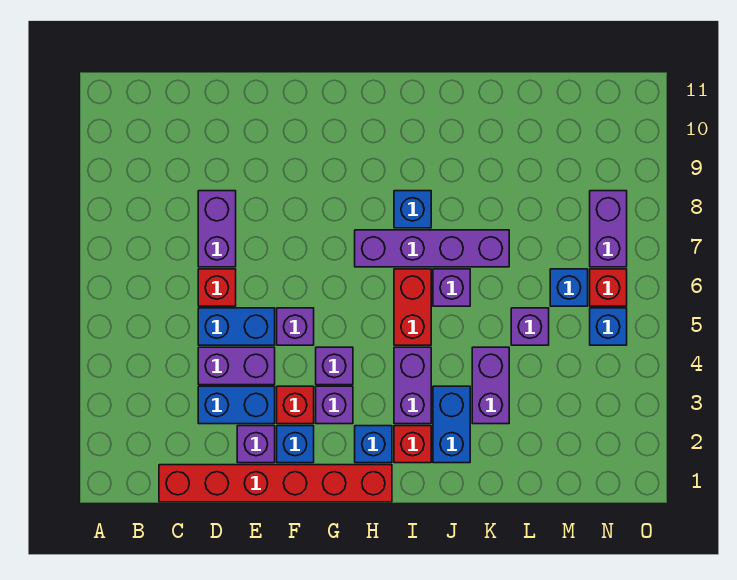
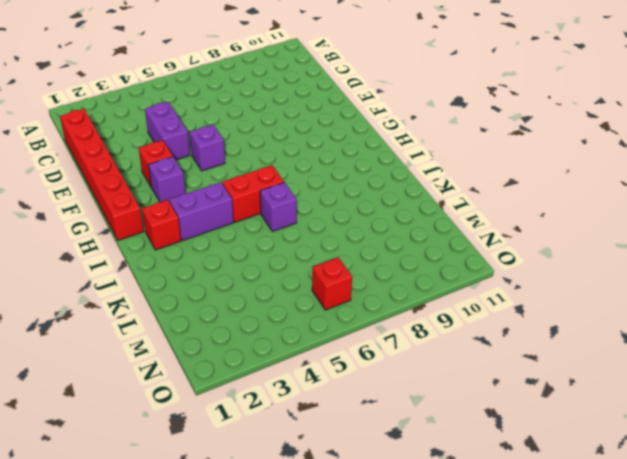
none -> blue brick D3:E3 level 1
none -> blue brick D5:E5 level 1
none -> red brick D6 level 1

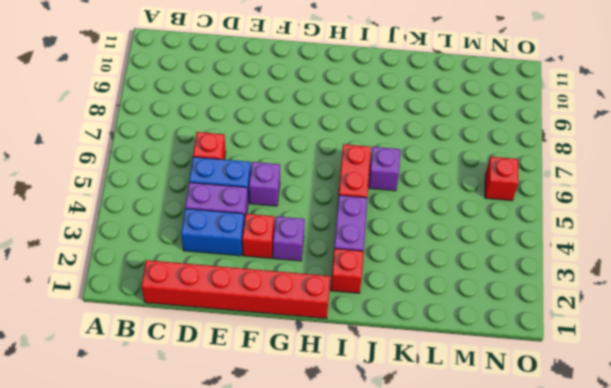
none -> purple brick D7:D8 level 1
none -> purple brick E2 level 1
none -> blue brick F2 level 1

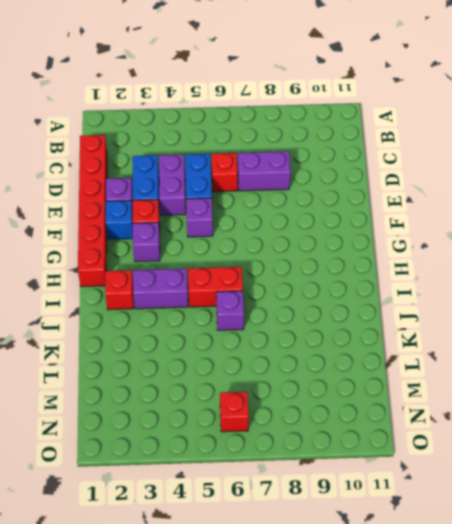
none -> purple brick G4 level 1
none -> blue brick H2 level 1
none -> purple brick H7:K7 level 1

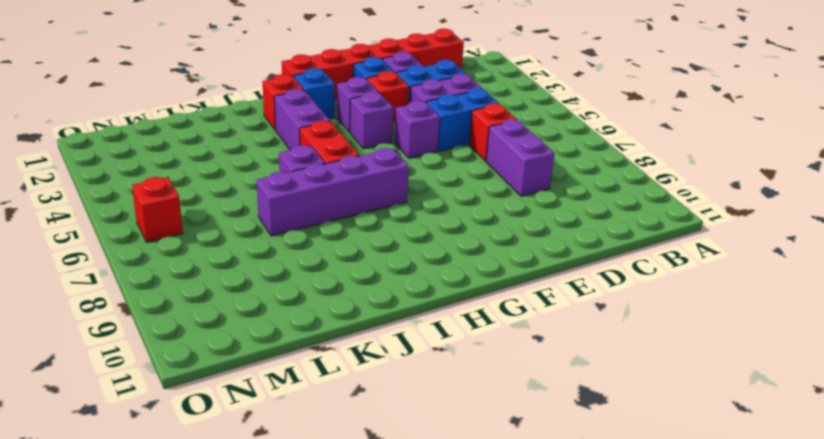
none -> blue brick I8 level 1
none -> blue brick J2:J3 level 1
none -> purple brick K3:K4 level 1

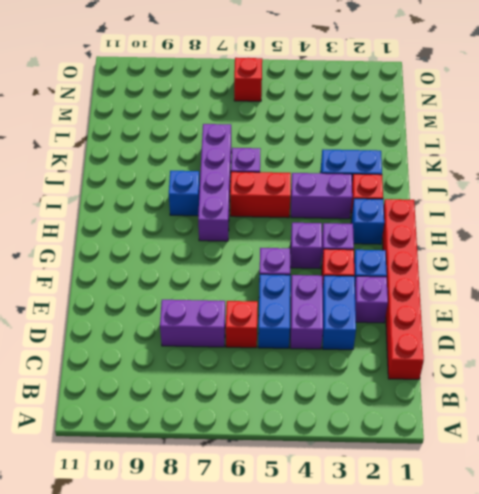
none -> purple brick K3:K4 level 1
none -> purple brick L5 level 1
none -> blue brick M6 level 1

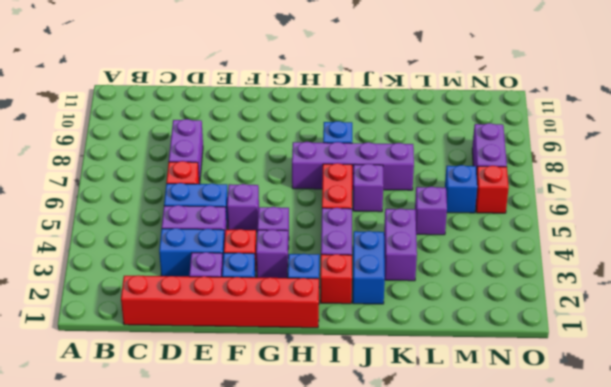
none -> blue brick N5 level 1

